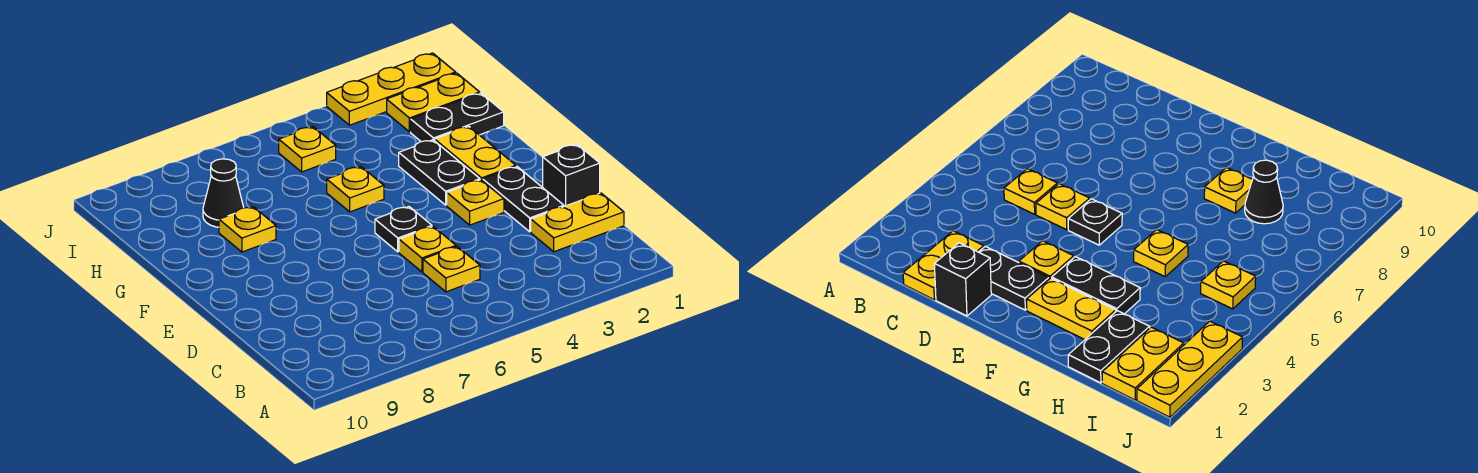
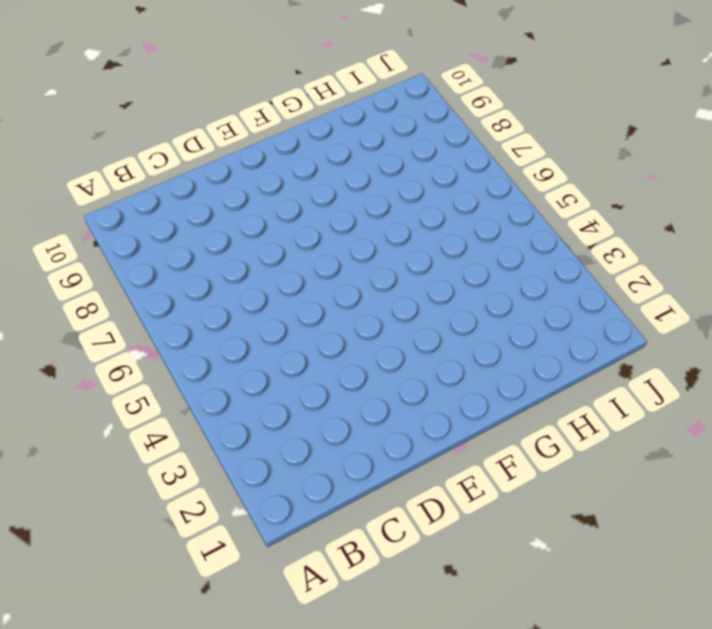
none -> yellow plate C1:C2 level 1
none -> yellow plate C5 level 1
none -> black brick D1 level 1

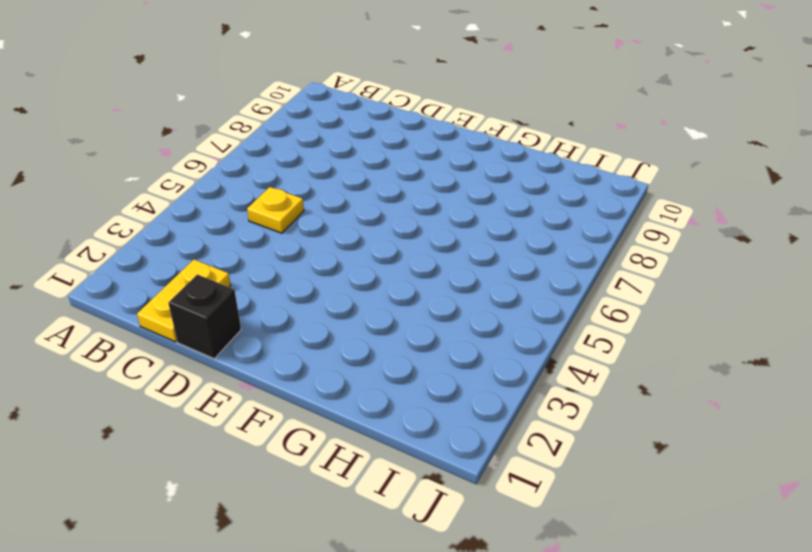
none -> black plate D2:E2 level 1
none -> yellow plate D5 level 1
none -> yellow plate E3 level 1

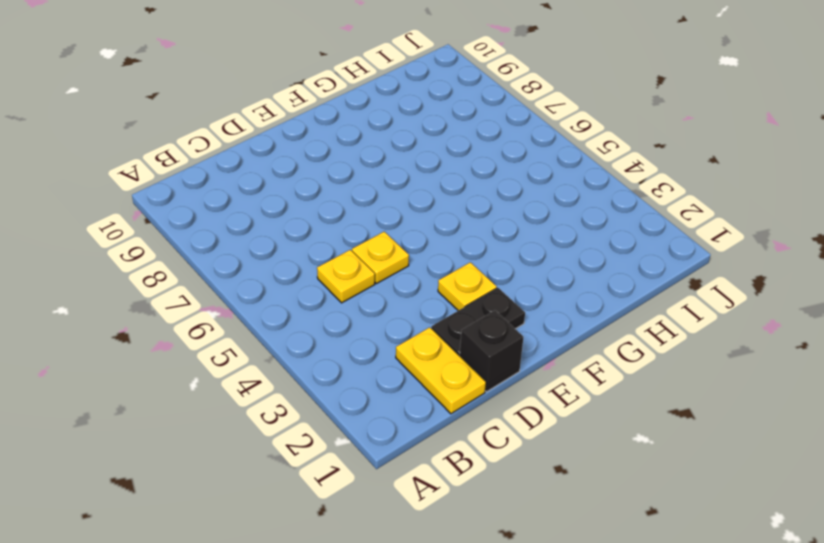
none -> black plate E5 level 1
none -> yellow plate F2:G2 level 1
none -> black plate F3:G3 level 1

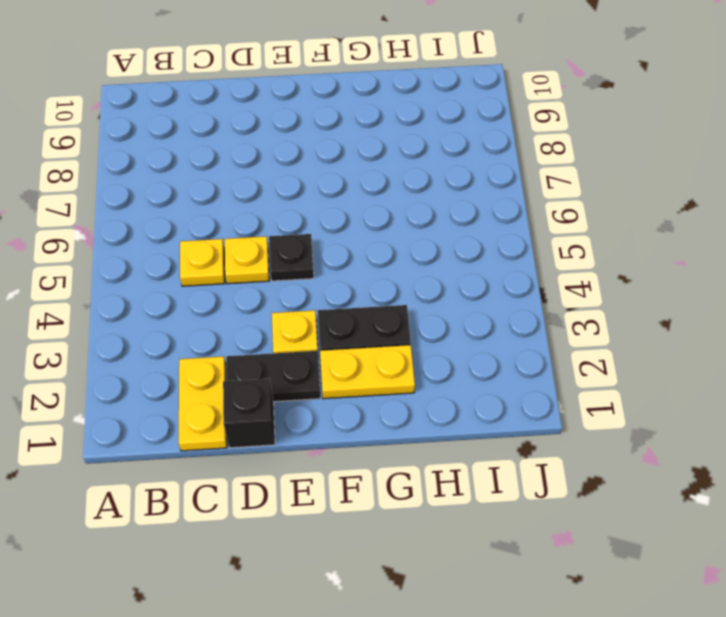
none -> yellow plate G5 level 1
none -> yellow plate G8 level 1
none -> black plate H1:H2 level 1

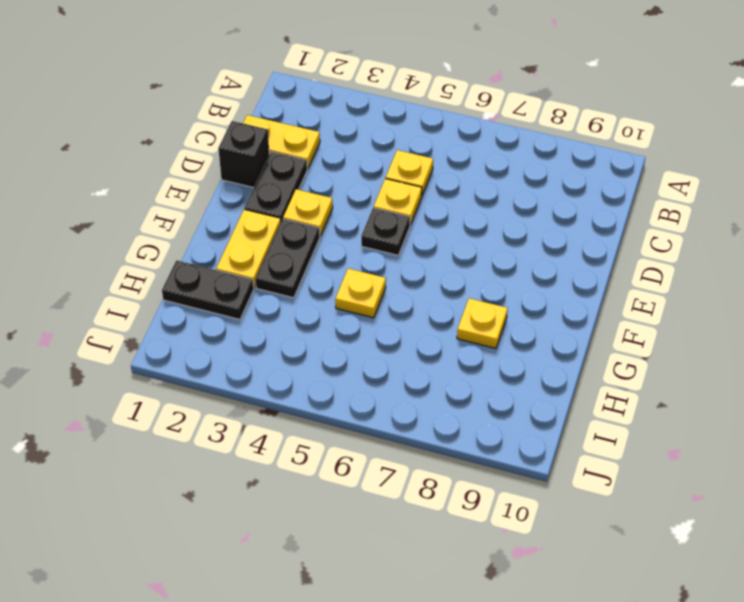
none -> black cone H8 level 1
none -> yellow plate I1:I2 level 1
none -> yellow plate I5 level 1

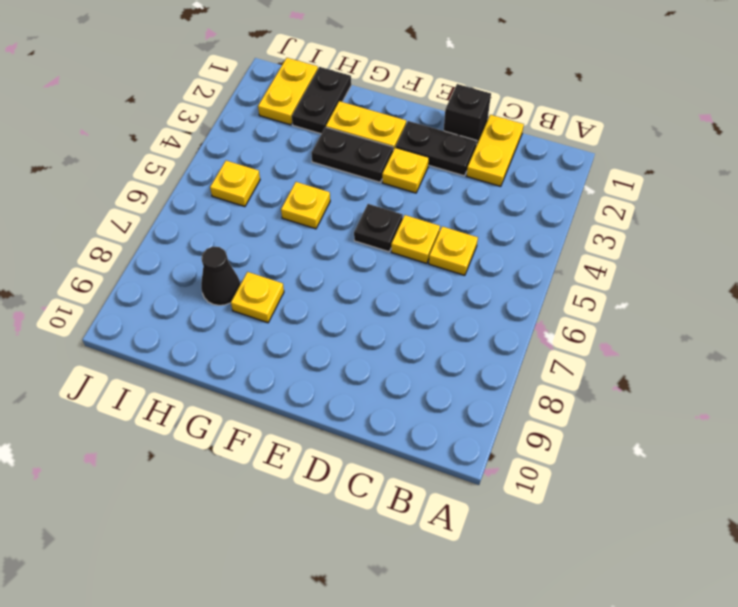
none -> yellow plate J1:J3 level 1

